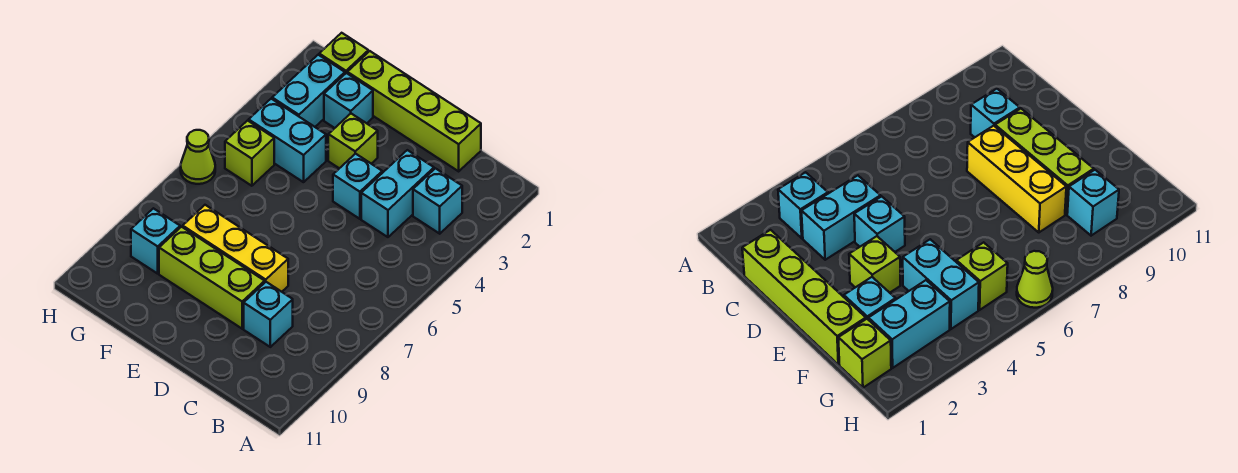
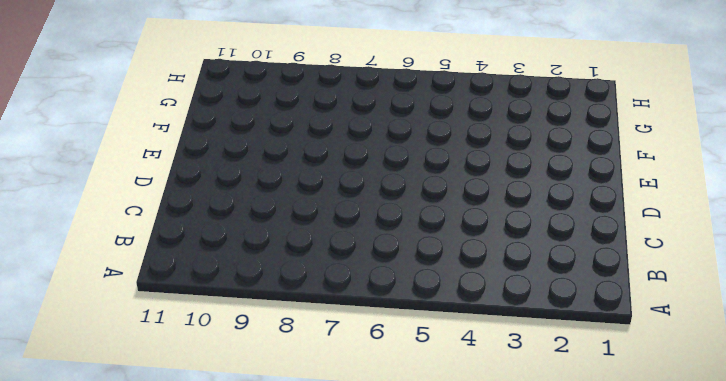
none -> cyan brick B3 level 1
none -> lime brick C1:F1 level 1
none -> cyan brick C3:C4 level 1

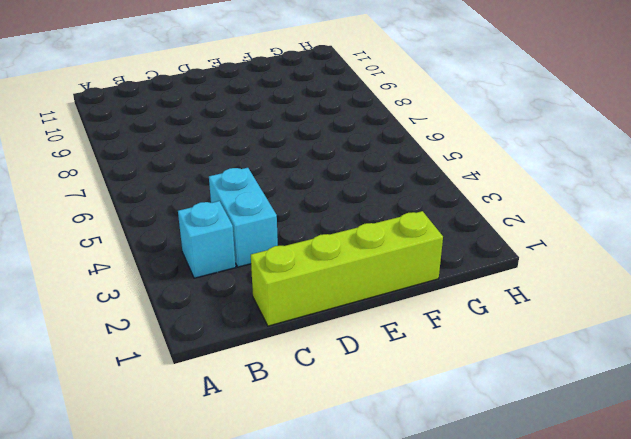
none -> cyan brick C9 level 1
none -> cyan brick D4 level 1
none -> yellow brick D8:F8 level 1

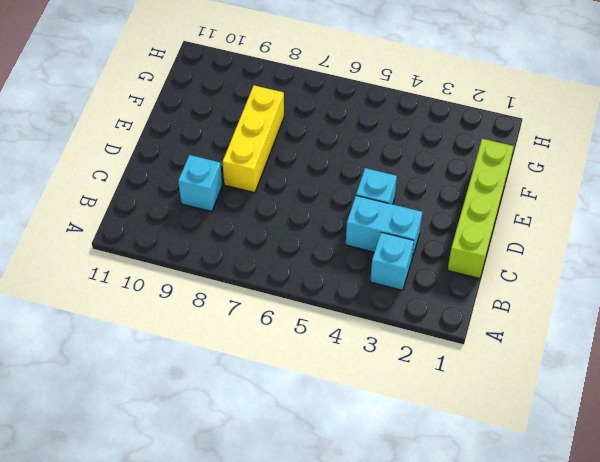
none -> lime brick D9:F9 level 1
none -> lime brick E3 level 1
none -> cyan brick F2 level 1

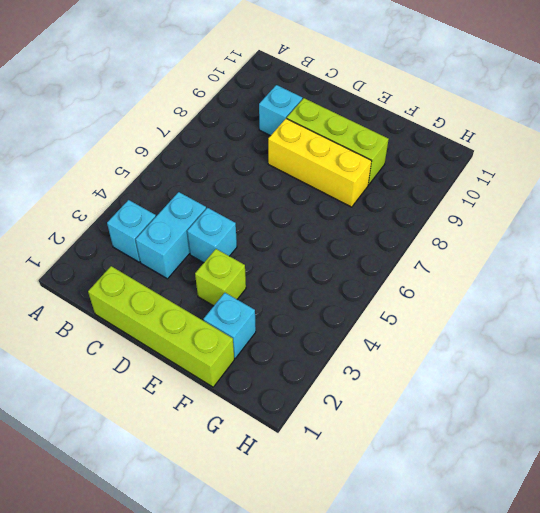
none -> cyan brick F4:G4 level 1
none -> lime brick G1 level 1
none -> cyan brick G2:G3 level 1

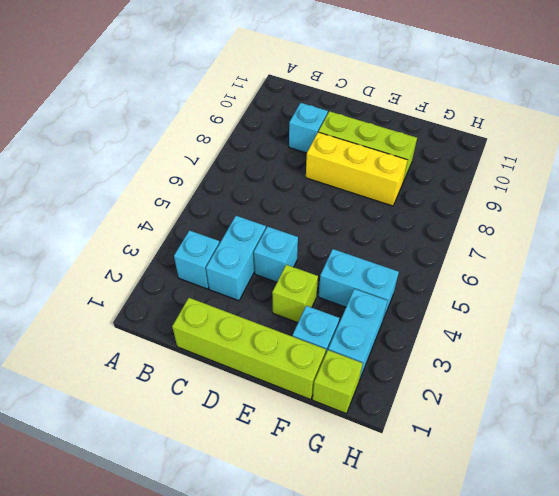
none -> lime brick G5 level 1
none -> cyan brick G9 level 1
none -> lime cone H6 level 1

